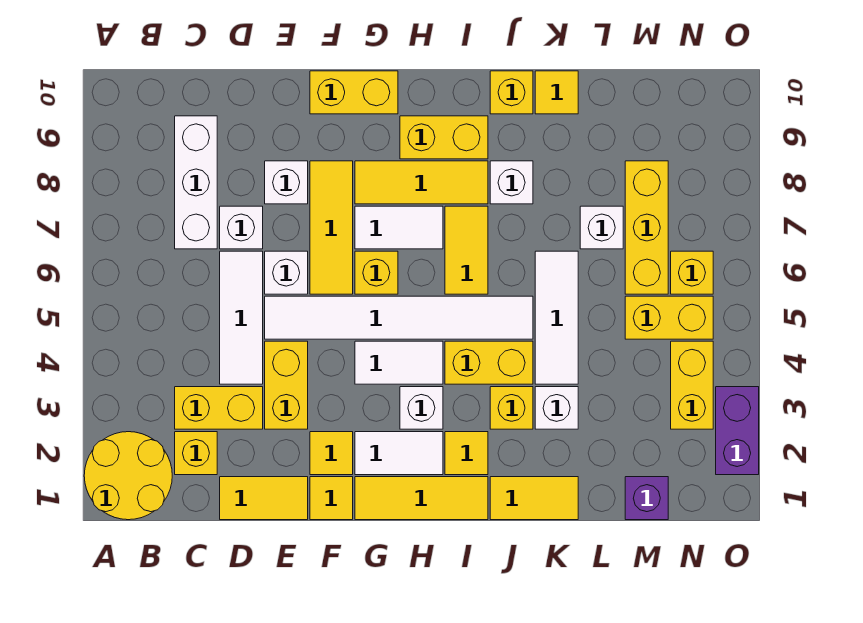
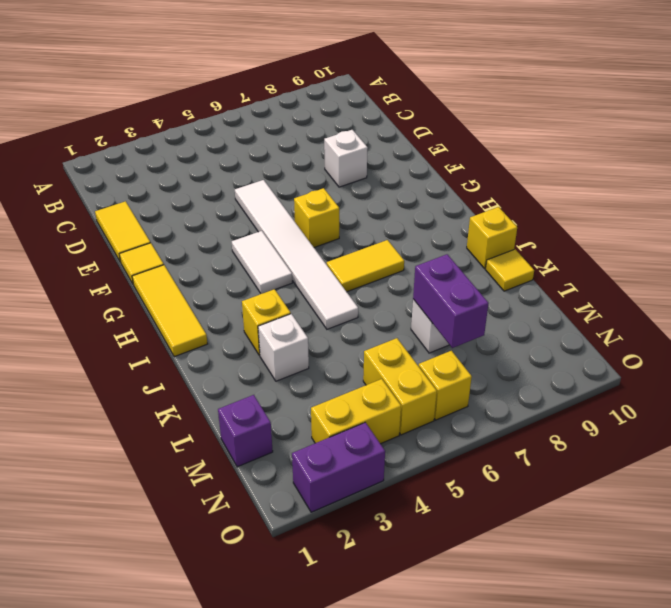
purple brick L7:M7 level 2 -> none
none -> yellow round brick A1:B2 level 1
none -> yellow brick C2 level 1
none -> yellow brick C3:D3 level 1
none -> white brick C7:C9 level 1

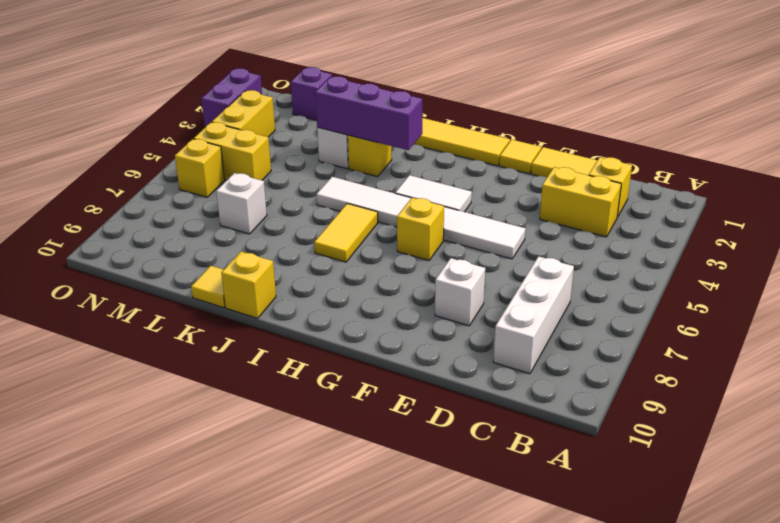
purple brick I3:K3 level 2 -> none
none -> yellow round brick A1:B2 level 1
none -> white tile D4:D6 level 1
none -> white brick D7 level 1
none -> yellow brick E3:E4 level 1

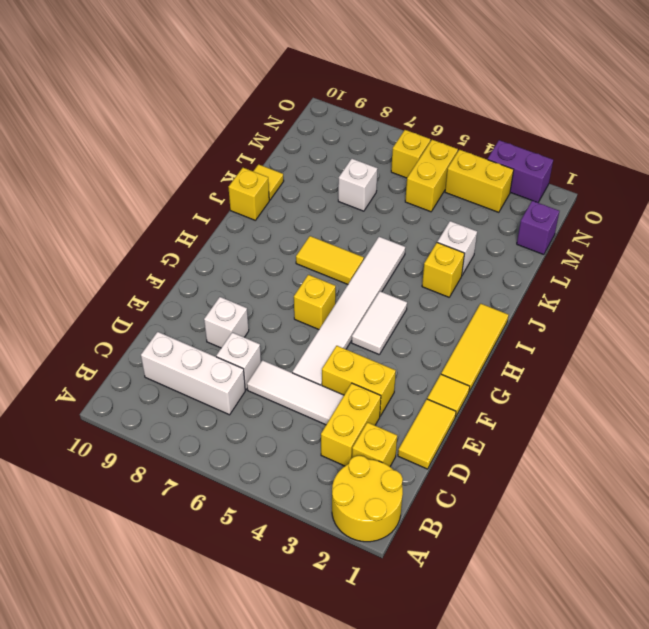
none -> white brick E6 level 1
none -> yellow tile F2 level 1
none -> yellow tile F6:F8 level 1
none -> yellow brick F10:G10 level 1

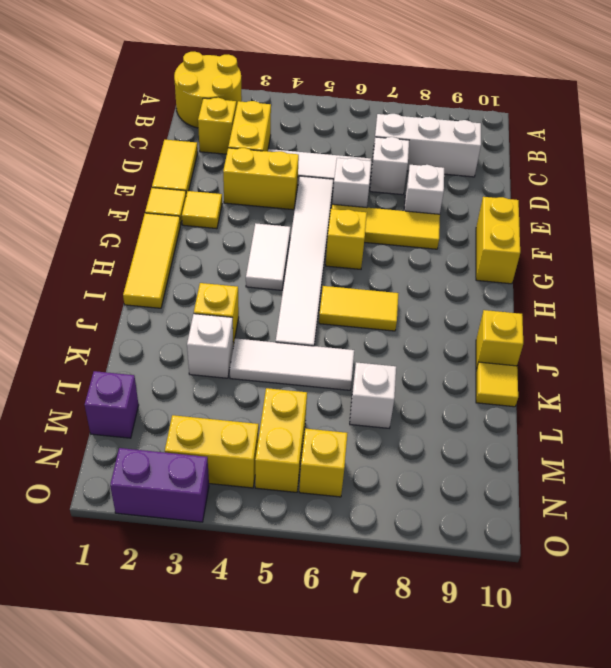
none -> white tile G2:H2 level 1
none -> white tile G7:H7 level 1
none -> yellow tile G8:I8 level 1
none -> white brick H3 level 1

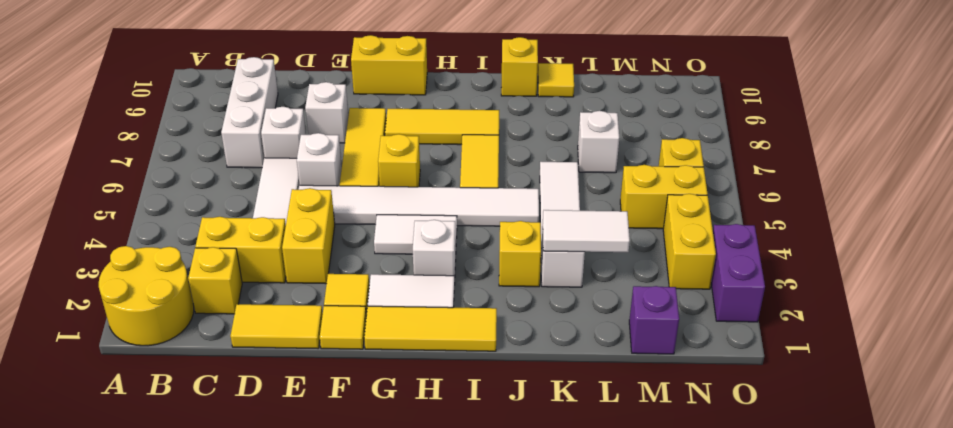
white tile K3:L3 level 2 -> white tile G7:H7 level 1
none -> yellow brick H9:I9 level 1
none -> yellow tile I2 level 1
none -> yellow brick I4:J4 level 1
none -> yellow tile J1:K1 level 1

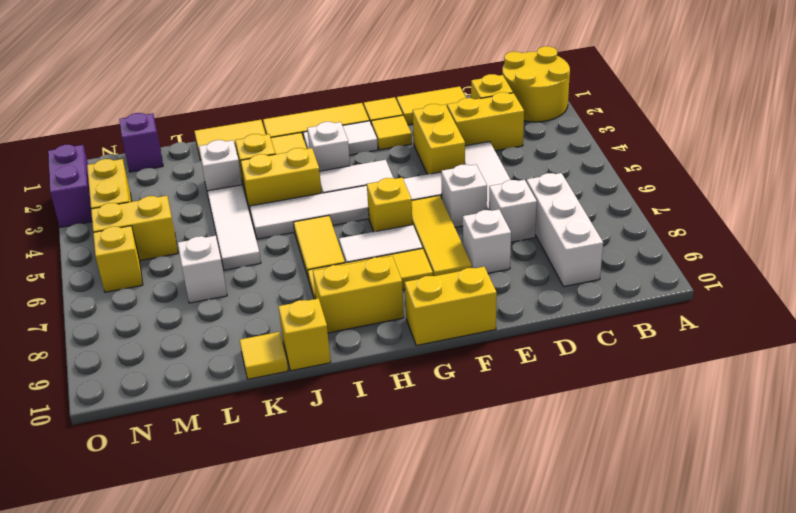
none -> white brick J8 level 1
none -> yellow brick M6:M8 level 1

